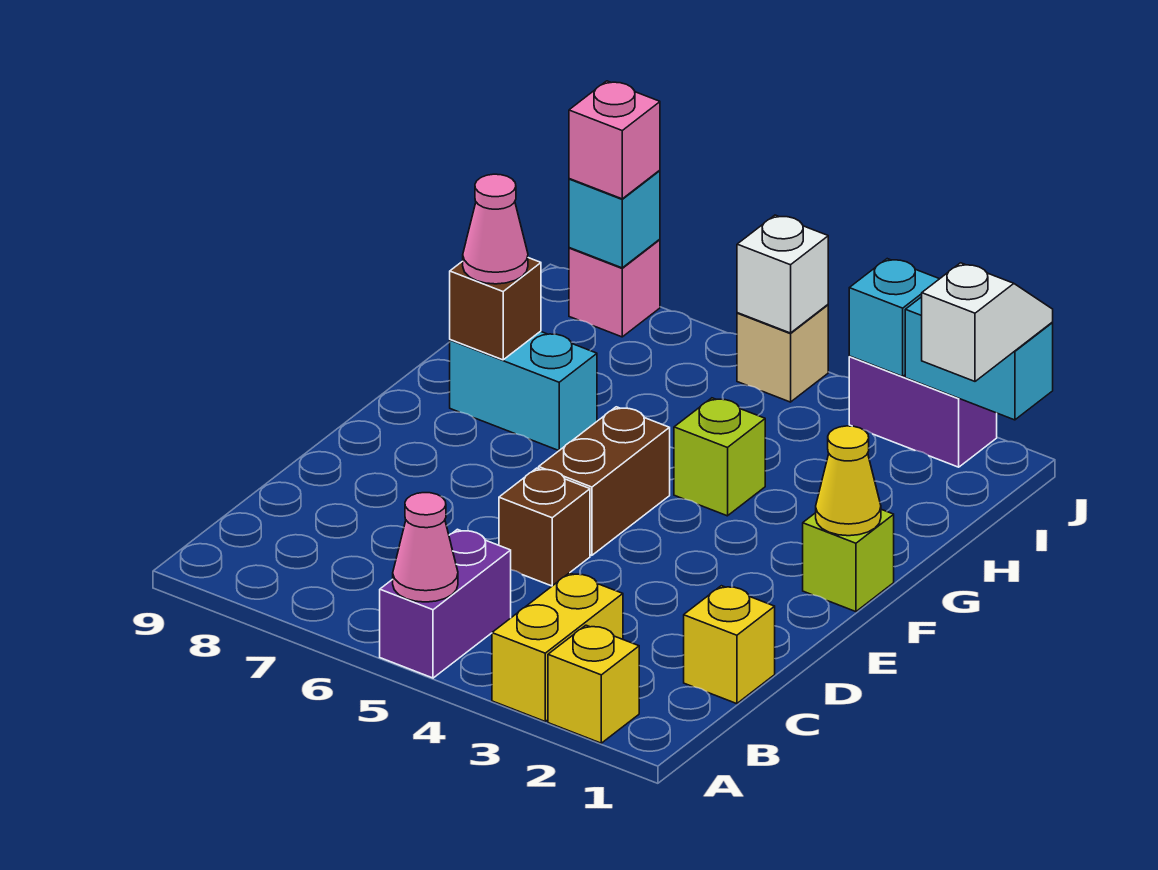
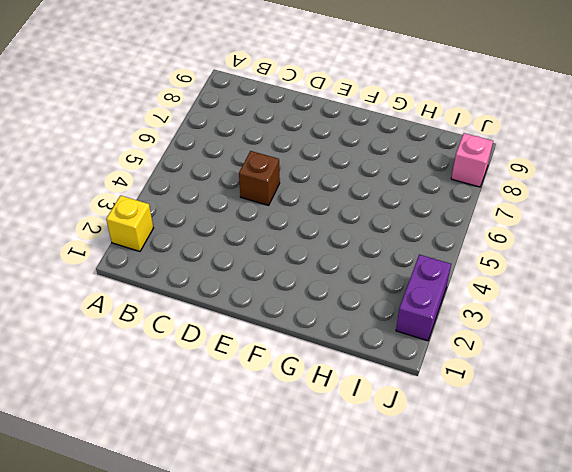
none -> yellow brick A3:B3 level 1
none -> purple brick A5:B5 level 1
none -> yellow brick C1 level 1

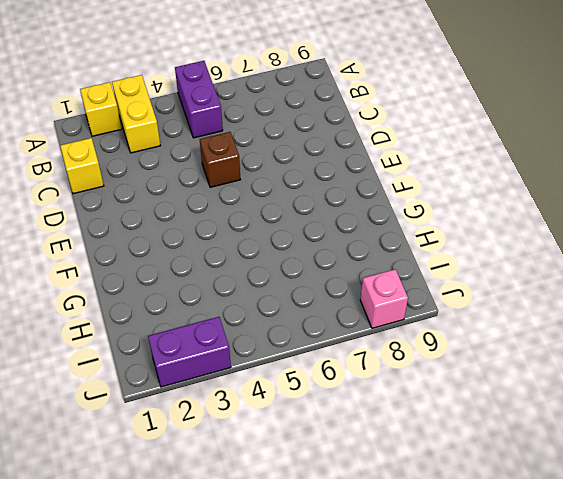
none -> brown brick E5:F5 level 1
none -> lime brick F1 level 1
none -> lime brick G4 level 1

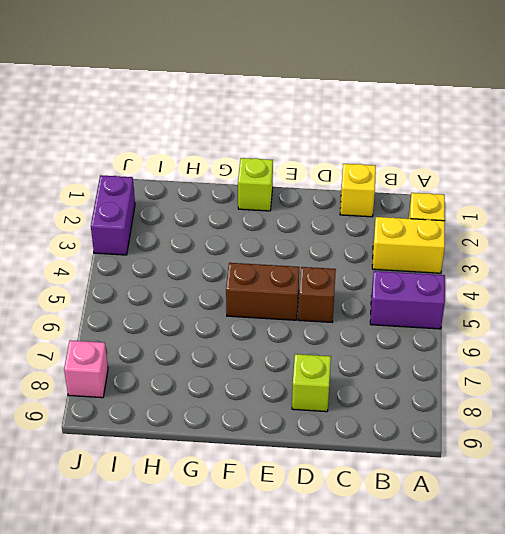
lime brick D8 level 1 -> lime brick G4 level 1
none -> cyan brick G7:G8 level 1
none -> tan brick J5 level 1
none -> pink cone A5 level 2

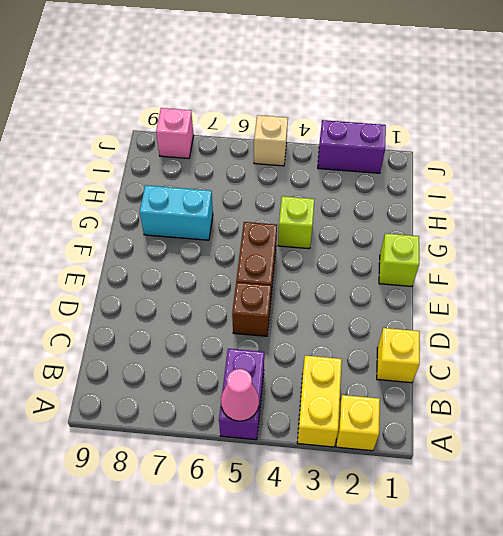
none -> yellow cone F1 level 2
none -> brown brick G8 level 2
none -> cyan brick J1:J2 level 2

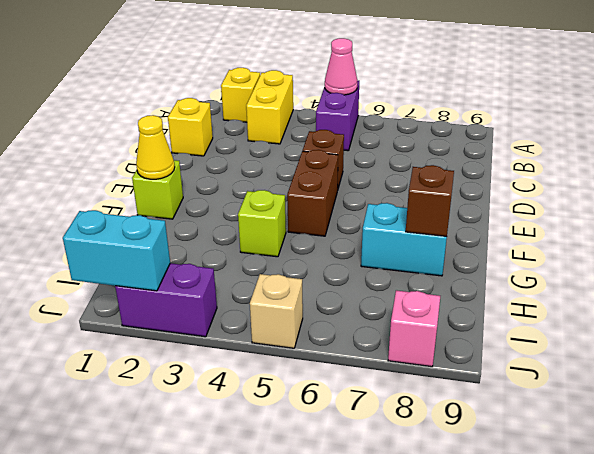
none -> cyan brick J3 level 2
none -> white brick J5 level 2
none -> cyan brick J8 level 2

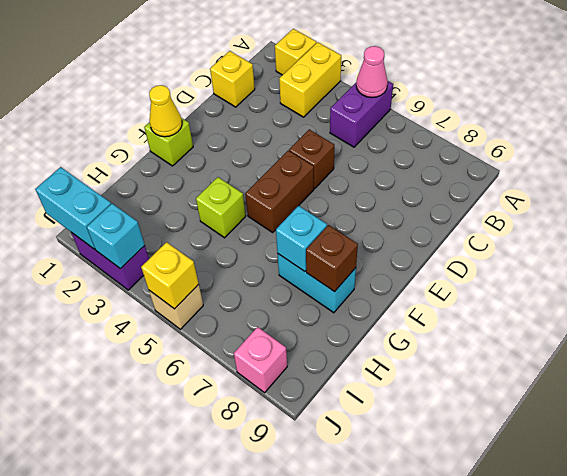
cyan brick G7 level 2 -> cyan brick J8 level 2
yellow brick J5 level 2 -> white brick J5 level 2
none -> pink cone G8 level 3
none -> white slope I1:J1 level 3 top I
none -> pink brick J8 level 3

